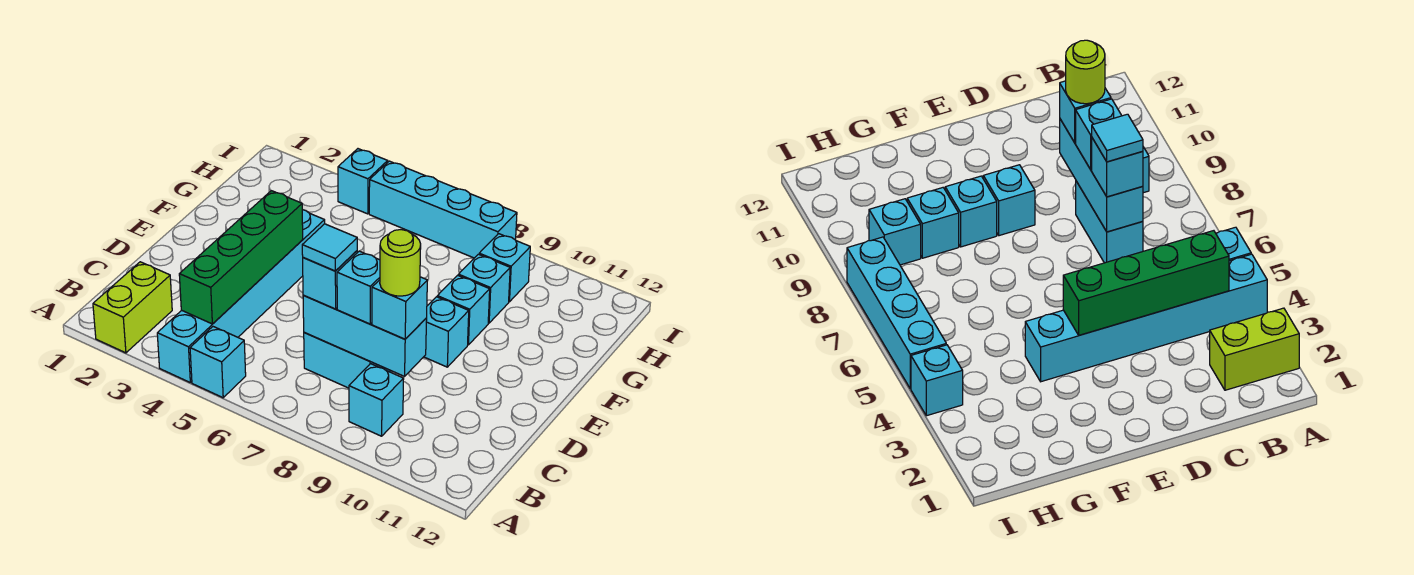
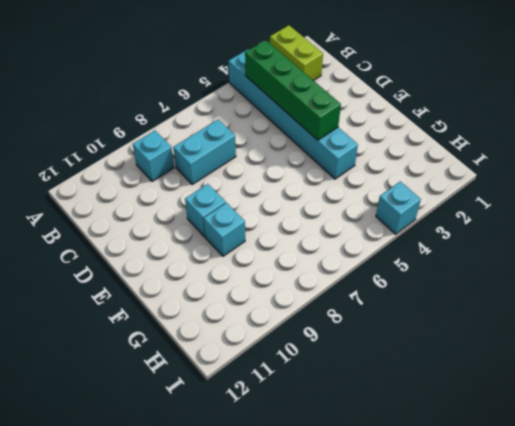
none -> cyan brick A5 level 1
none -> cyan brick G9 level 1
none -> cyan brick H9 level 1

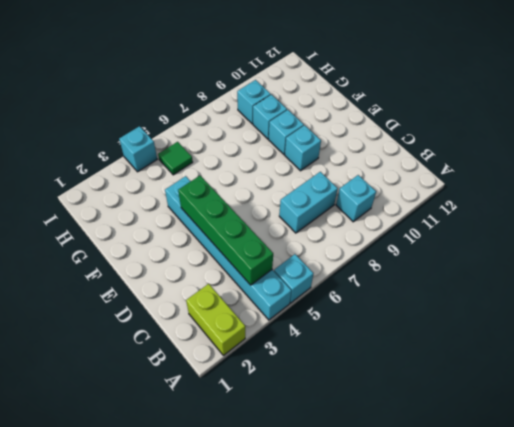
green tile H5 level 1 -> none
none -> cyan brick I5:I8 level 1
none -> cyan brick C7:C9 level 2
none -> cyan brick C7 level 3

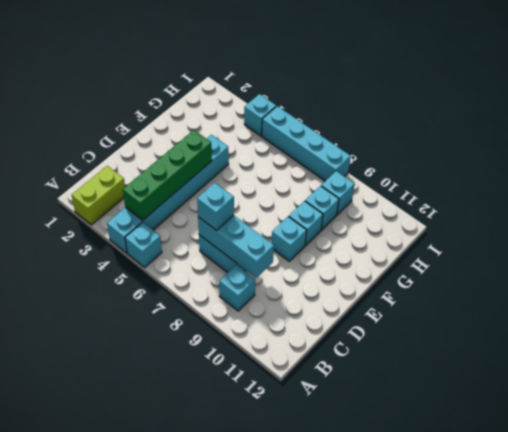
none -> cyan brick C8 level 3
none -> cyan brick C9 level 3
none -> cyan tile C7 level 4

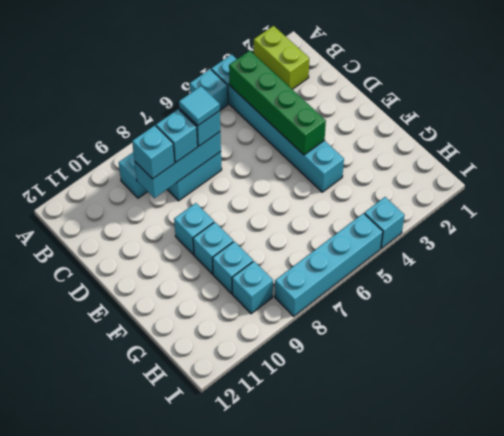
none -> lime round brick C9 level 4

